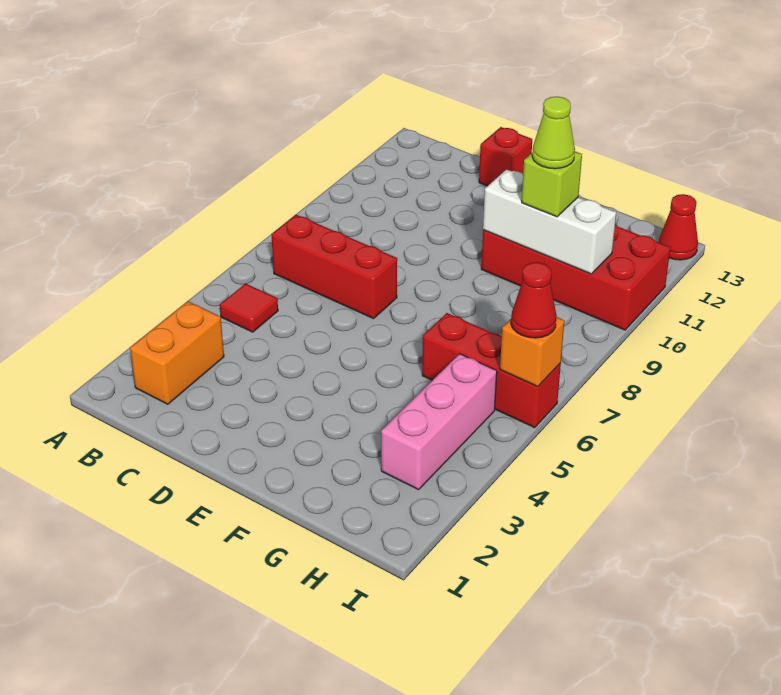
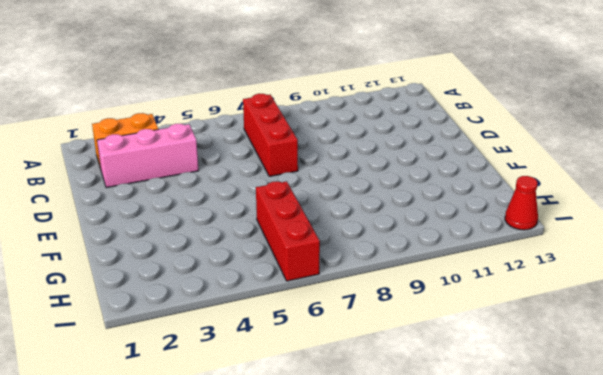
pink brick C2:C4 level 1 -> pink brick H3:H5 level 1
none -> red tile B5 level 1
none -> red brick D13 level 1
none -> red brick F10:I11 level 1

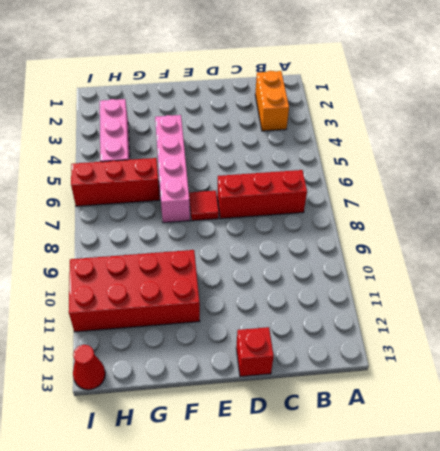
red tile E7 level 1 -> red tile B5 level 1
pink brick F4:F7 level 1 -> none
none -> white brick F10:H10 level 2
none -> orange brick I6 level 2
none -> lime brick G10 level 3

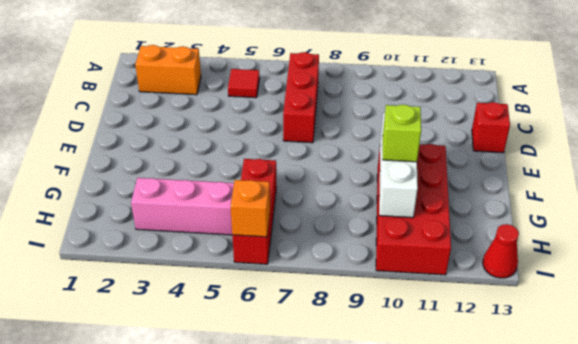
none -> red cone I6 level 3
none -> lime cone G10 level 4

